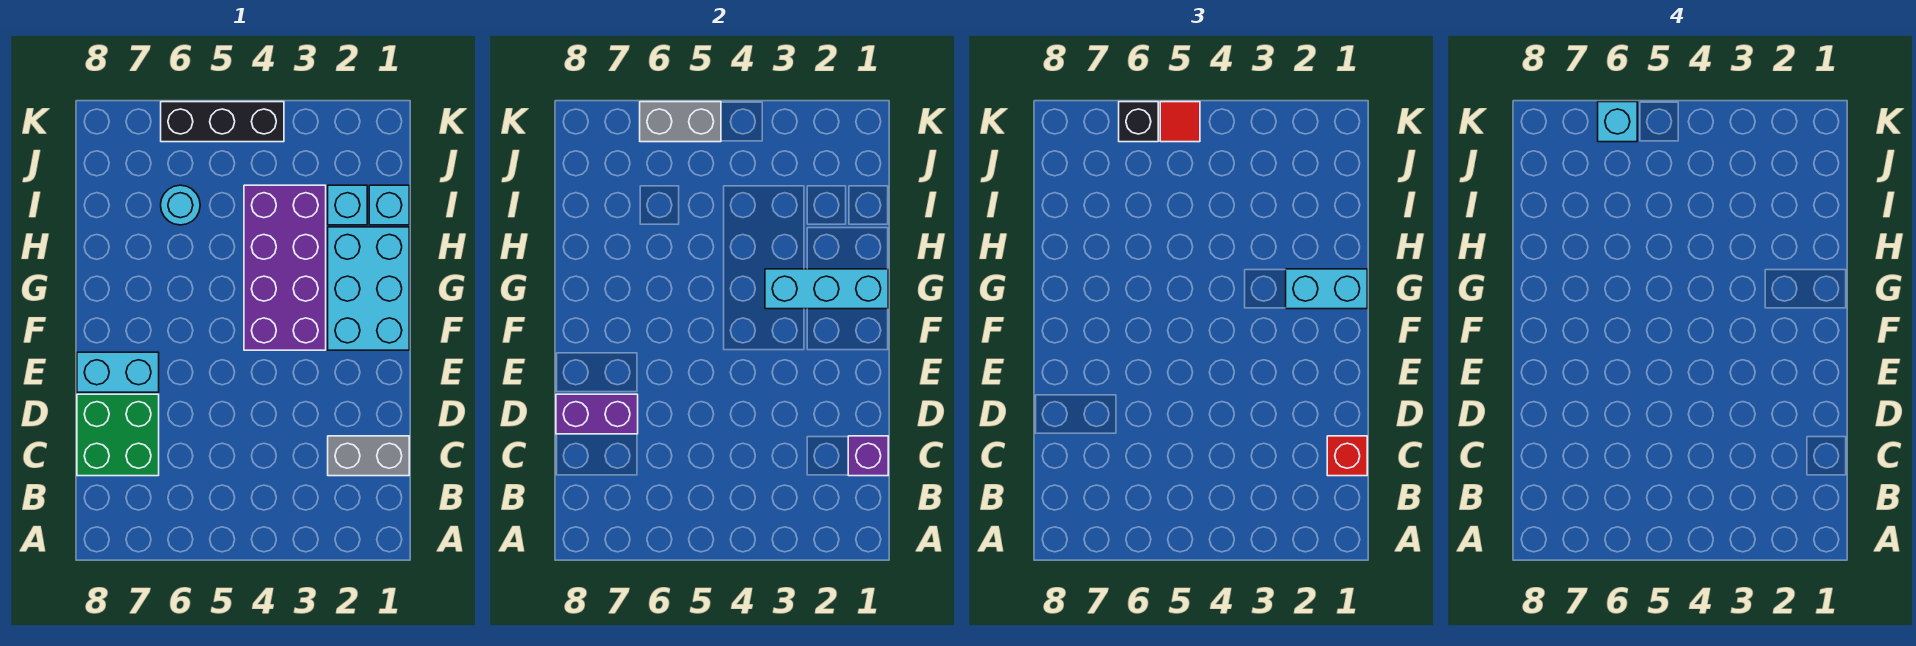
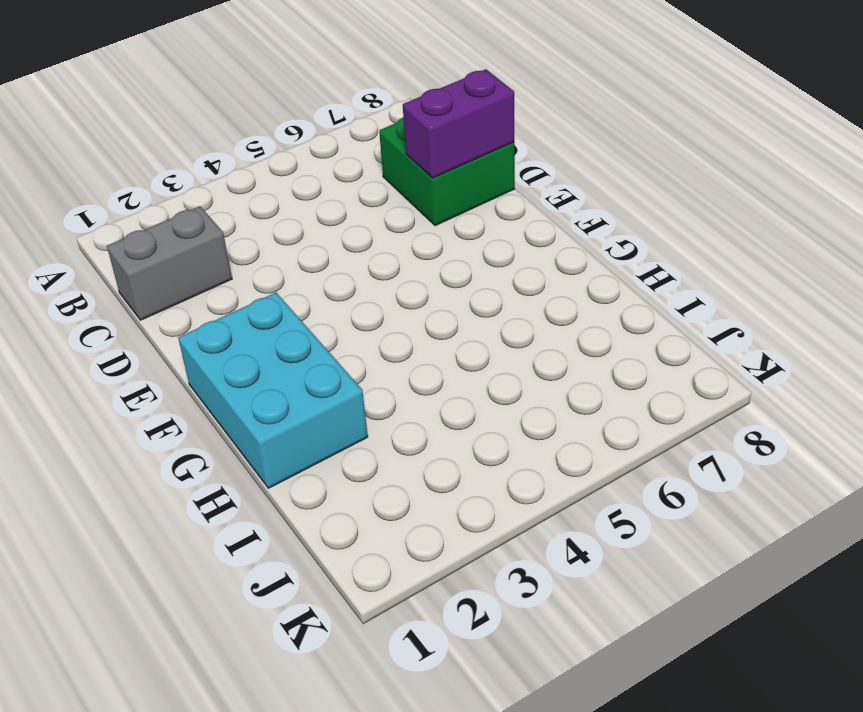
none -> cyan brick E7:E8 level 1
none -> purple brick F3:I4 level 1
none -> cyan brick I1 level 1

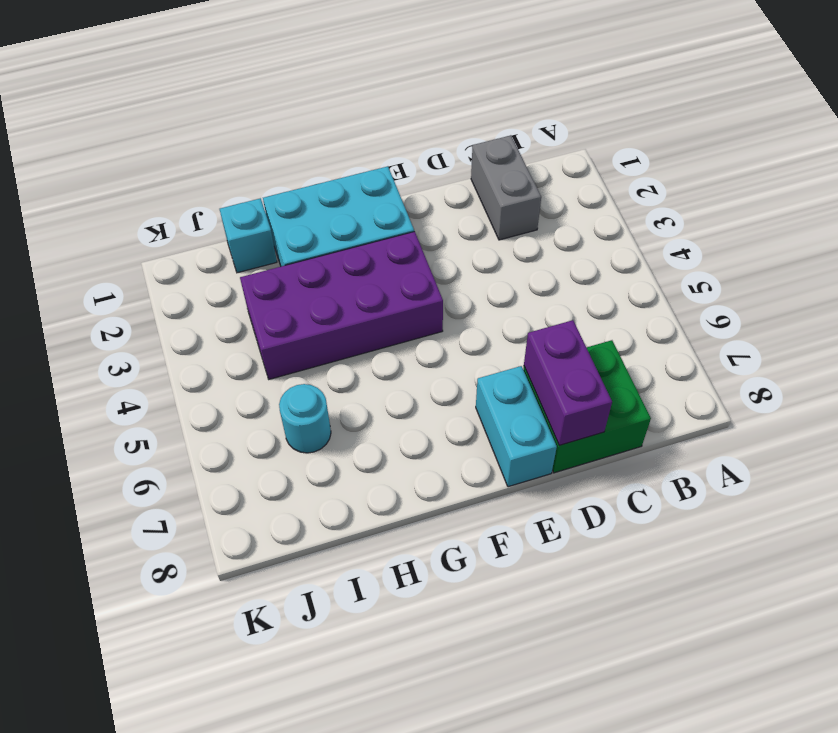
none -> cyan brick I2 level 1
none -> black brick K4:K6 level 1
none -> purple brick C1 level 2

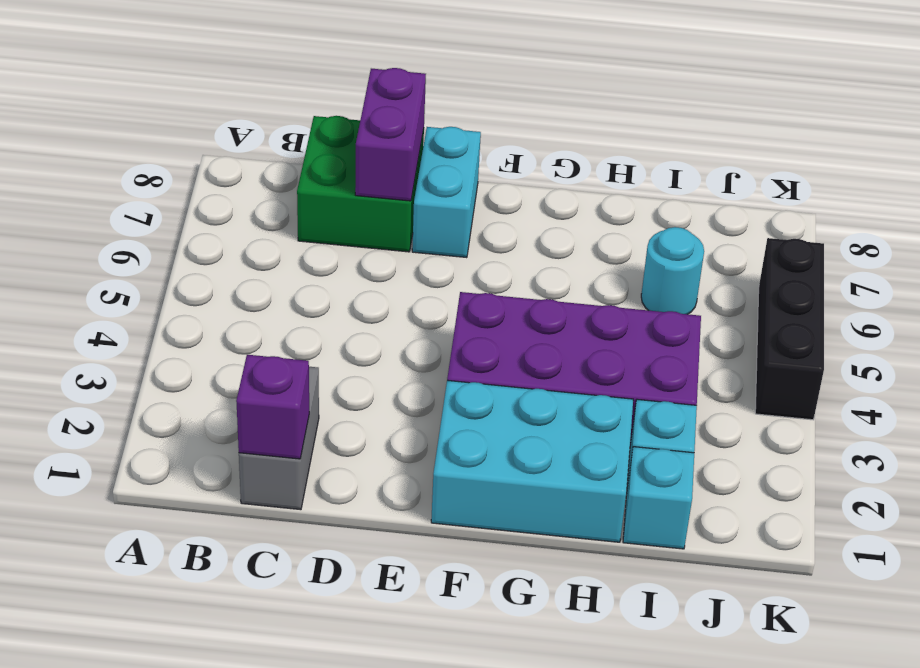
none -> cyan brick G1:G3 level 2
none -> grey brick K5:K6 level 2
none -> red brick C1 level 3

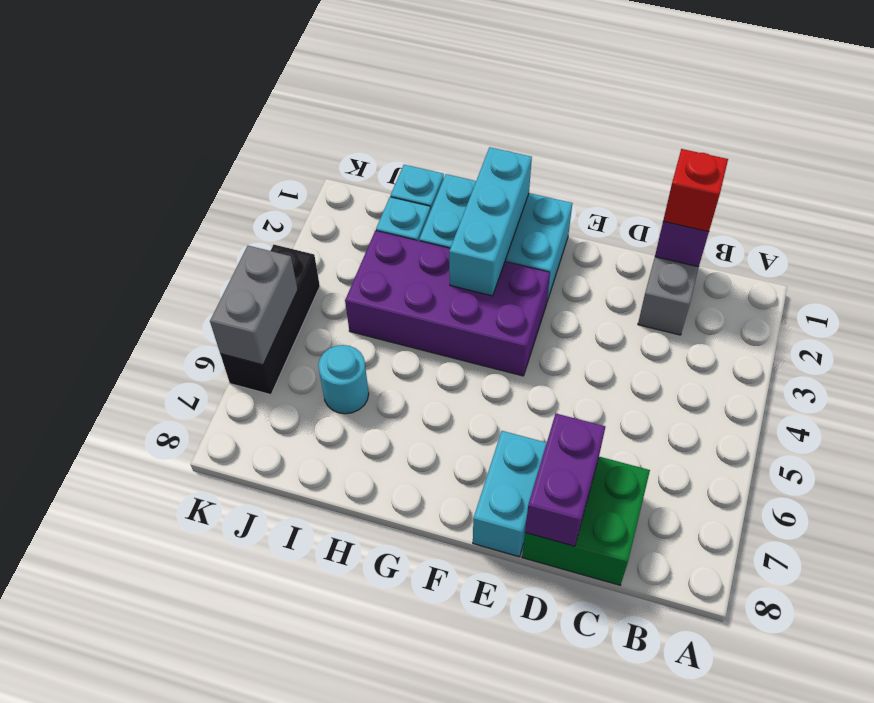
none -> cyan brick G1:G2 level 3
none -> red tile K5 level 3
none -> black brick K6 level 3

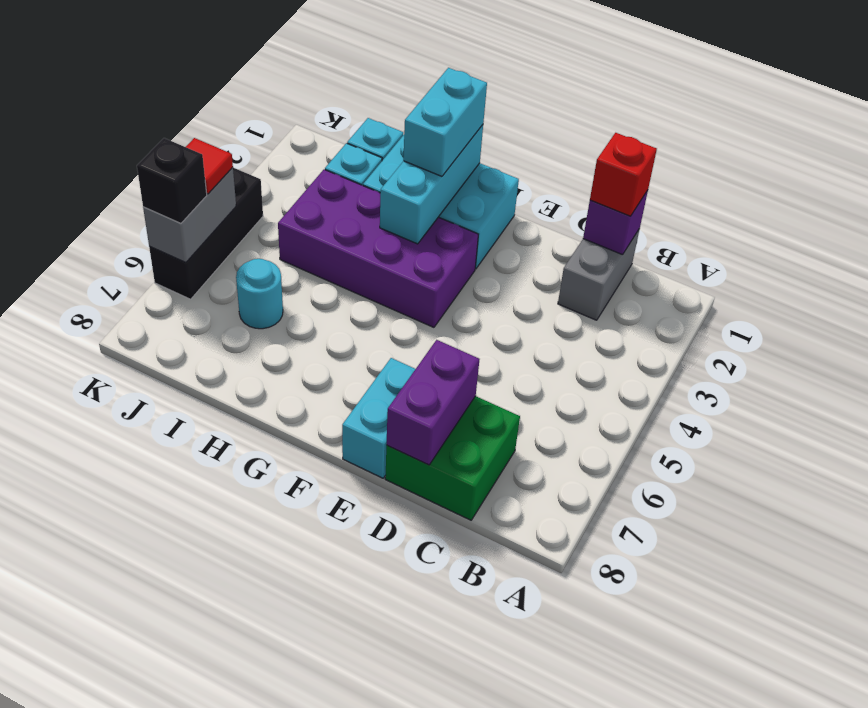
none -> cyan brick K6 level 4

